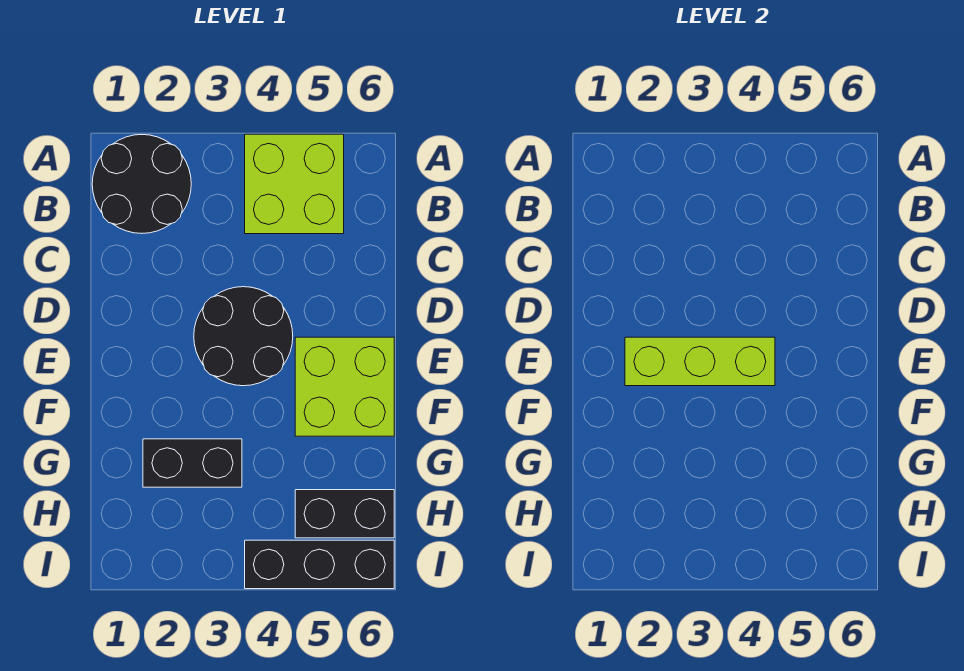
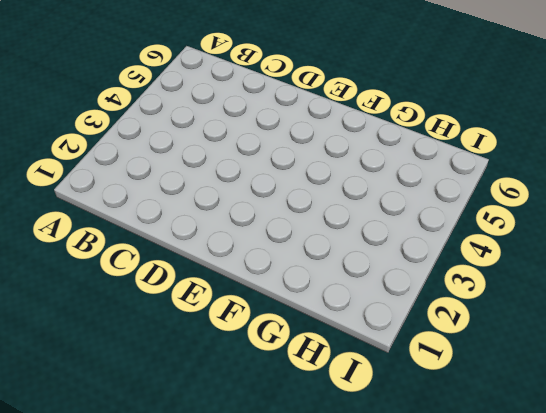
none -> black round brick A1:B2 level 1
none -> lime brick A4:B5 level 1

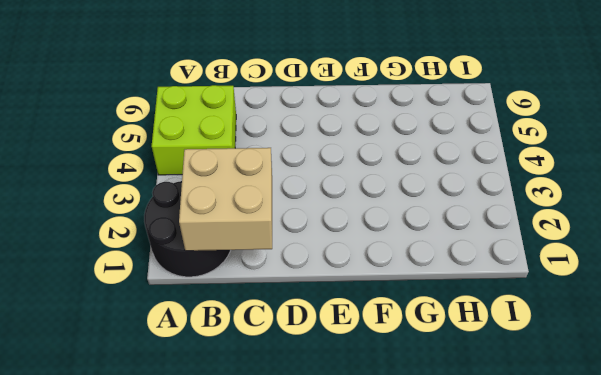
tan brick B1:C2 level 2 -> none
none -> black round brick D3:E4 level 1
none -> lime brick E5:F6 level 1

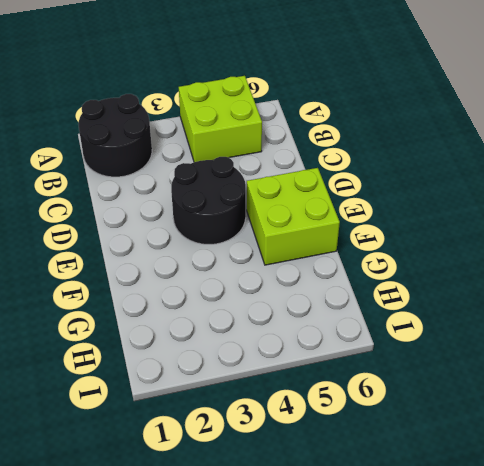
none -> black brick G2:G3 level 1
none -> black brick H5:H6 level 1

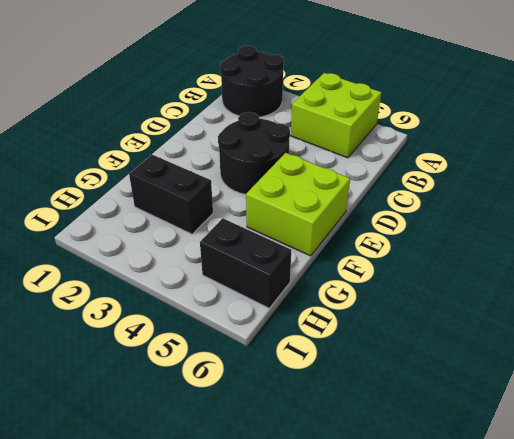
none -> black brick I4:I6 level 1
none -> lime brick E2:E4 level 2

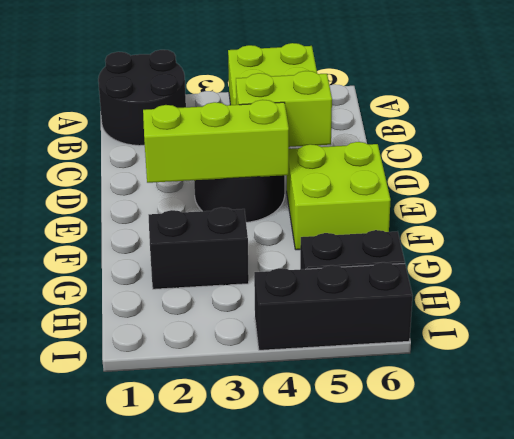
lime brick D4:D5 level 2 -> none

